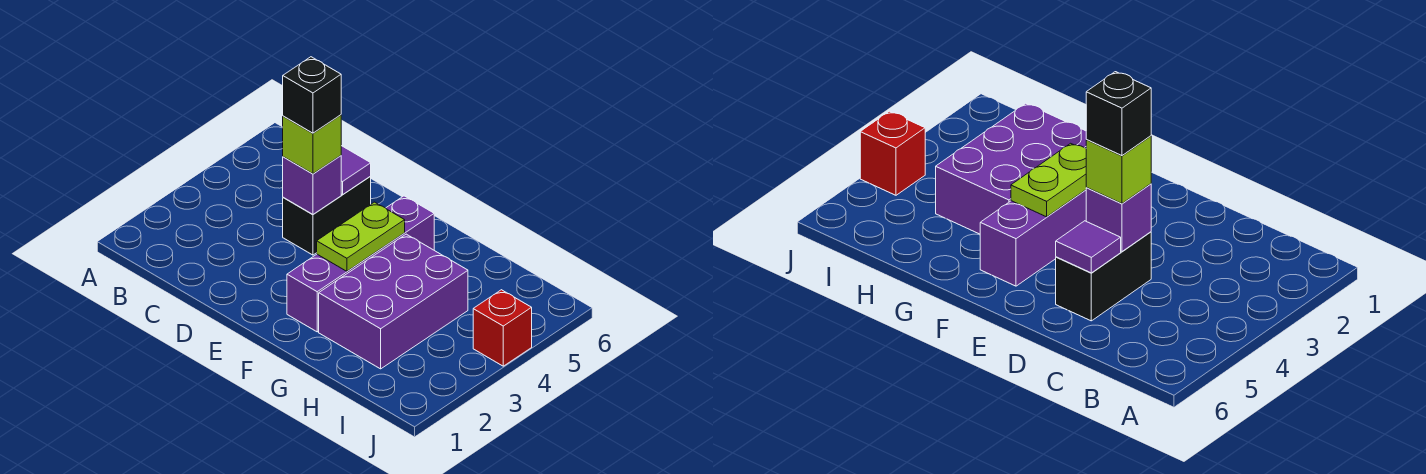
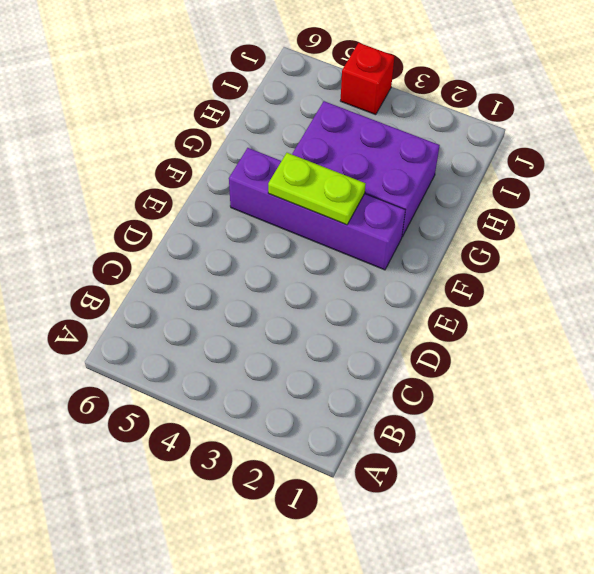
none -> black brick D4:D5 level 1
none -> purple brick D4 level 2

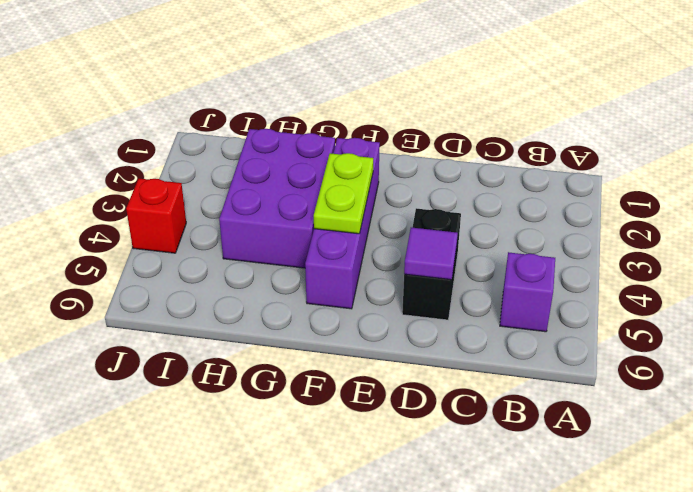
purple brick B5 level 1 -> purple brick D4 level 2
none -> lime brick D4 level 3
none -> black brick D4 level 4

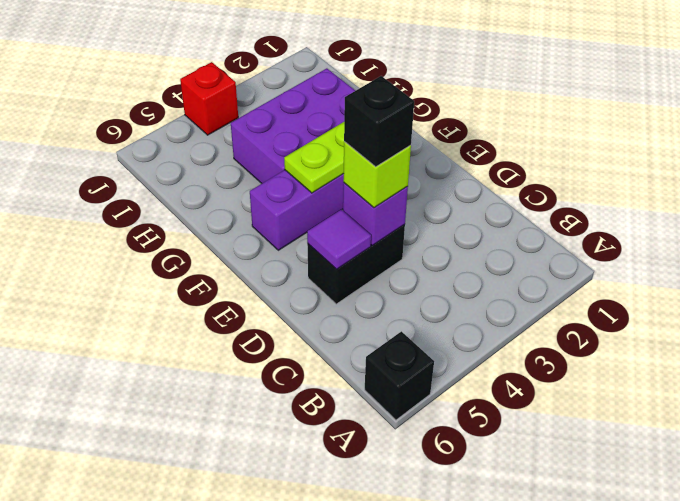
black brick A6 level 1 -> none

